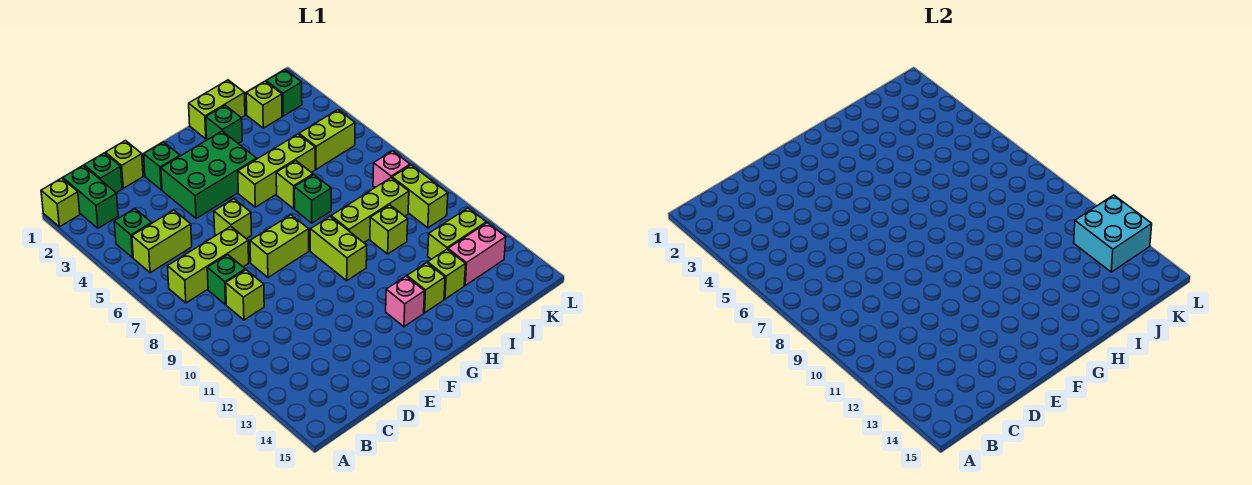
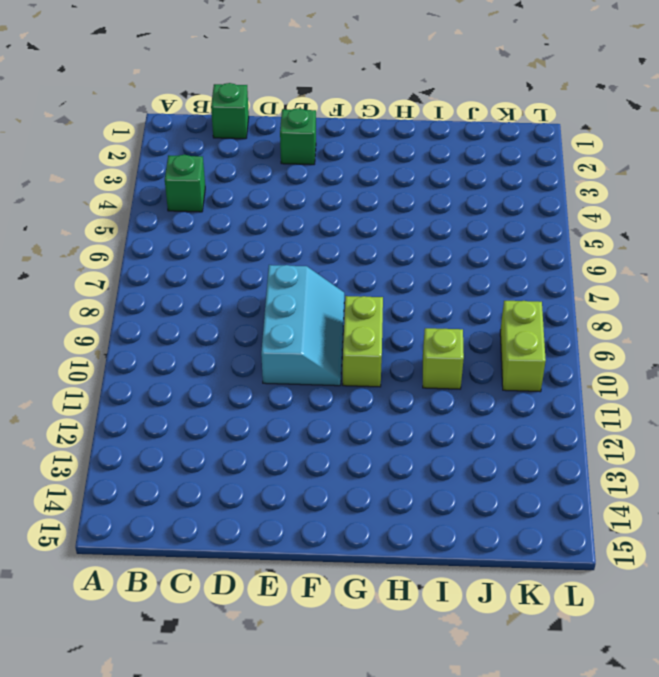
cyan slope E8:F10 level 1 top E -> lime brick E8:F8 level 1
none -> lime brick A1 level 1
none -> green brick B1:B2 level 1
none -> lime brick B5:C5 level 1
none -> lime brick B7:D7 level 1

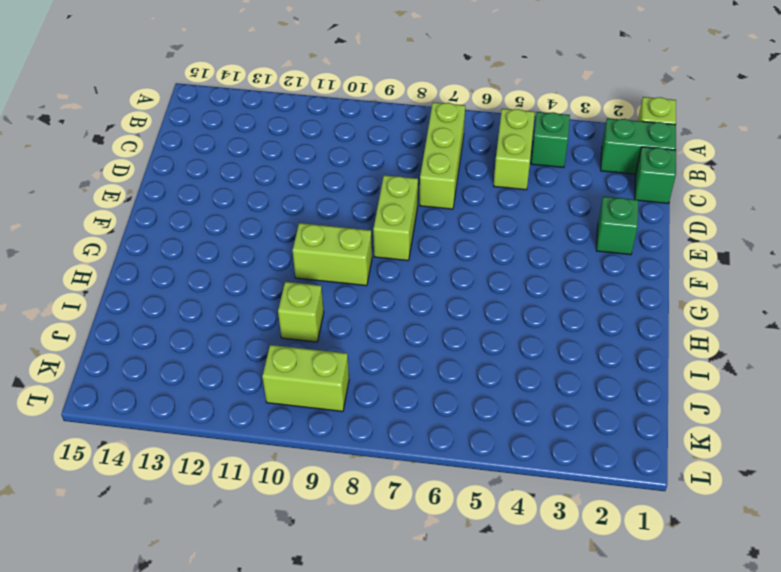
none -> green brick C8 level 1
none -> lime brick C9 level 1
none -> lime brick D1 level 1
none -> green brick E3:G4 level 1

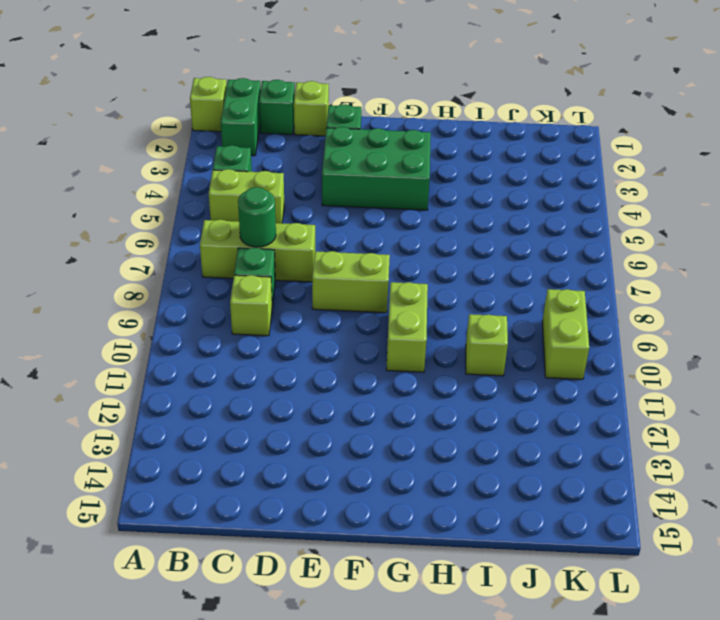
green round brick C7 level 2 -> none
none -> lime brick E6 level 1
none -> lime brick G5:I5 level 1
none -> pink brick G13 level 1
none -> lime brick H1:I1 level 1

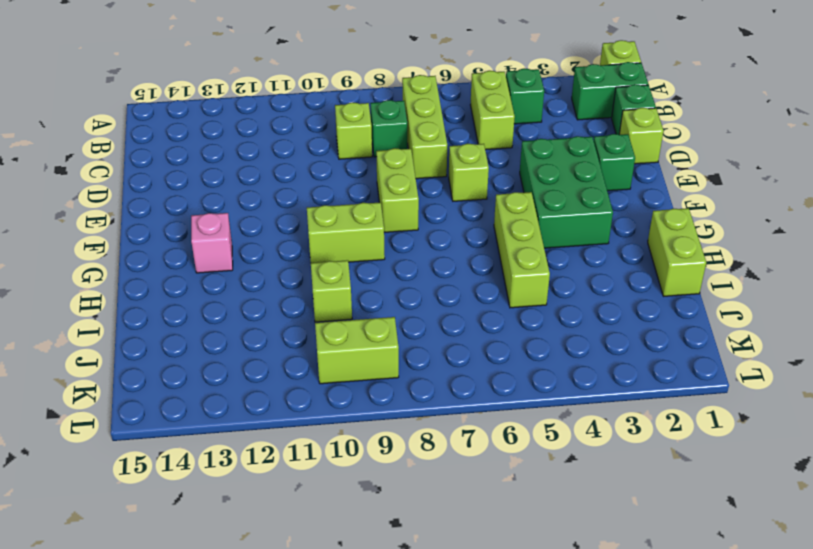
none -> green brick H2 level 1
none -> lime brick H6 level 1
none -> green brick H7 level 1
none -> lime brick H9:J9 level 1

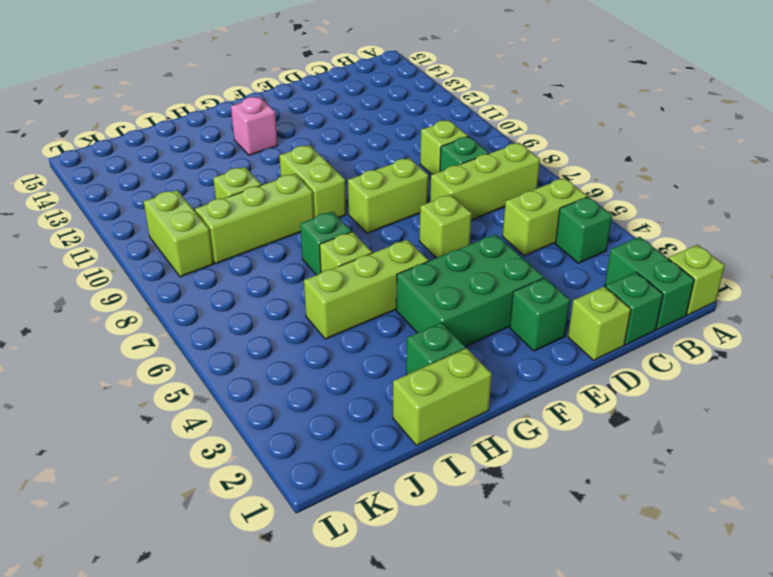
none -> lime brick H13 level 1
none -> lime brick I13 level 1
none -> lime brick J2 level 1
none -> lime brick J5:K5 level 1

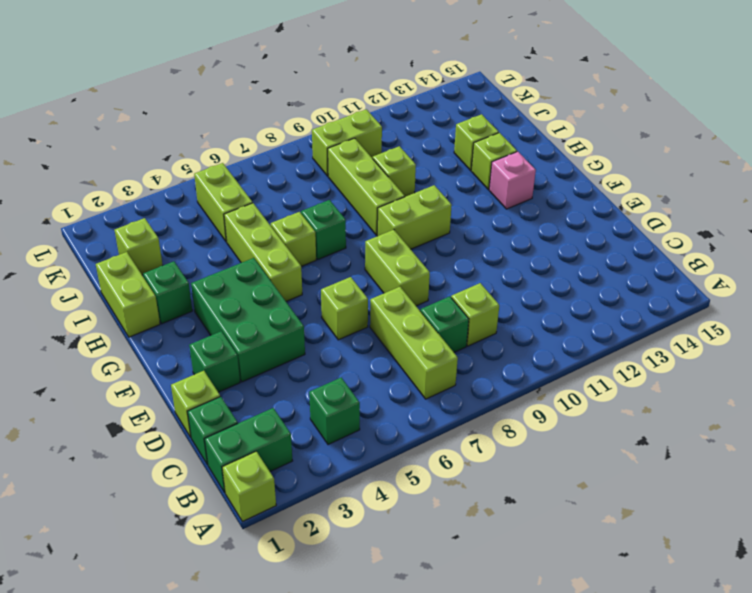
none -> lime brick B5:C5 level 1
none -> lime brick J12:K12 level 1
none -> pink brick J13:K13 level 1
none -> green brick K2 level 1

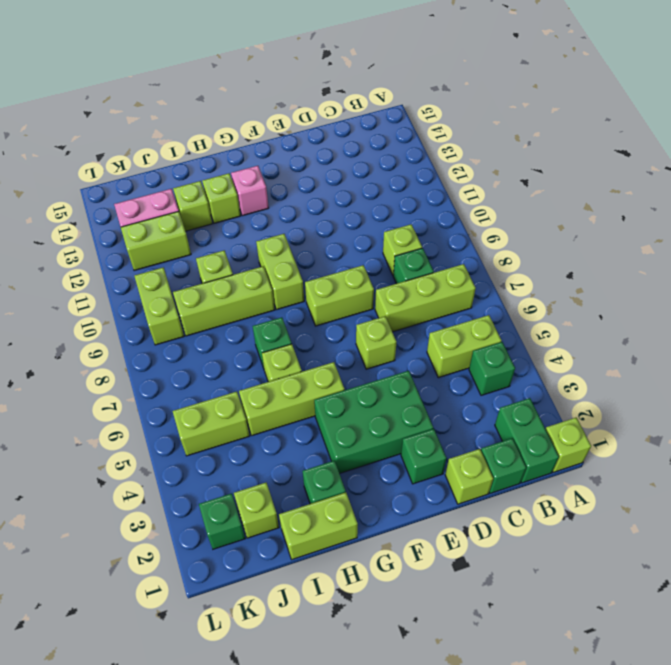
none -> pink brick K8 level 1
none -> cyan brick K12:L13 level 2

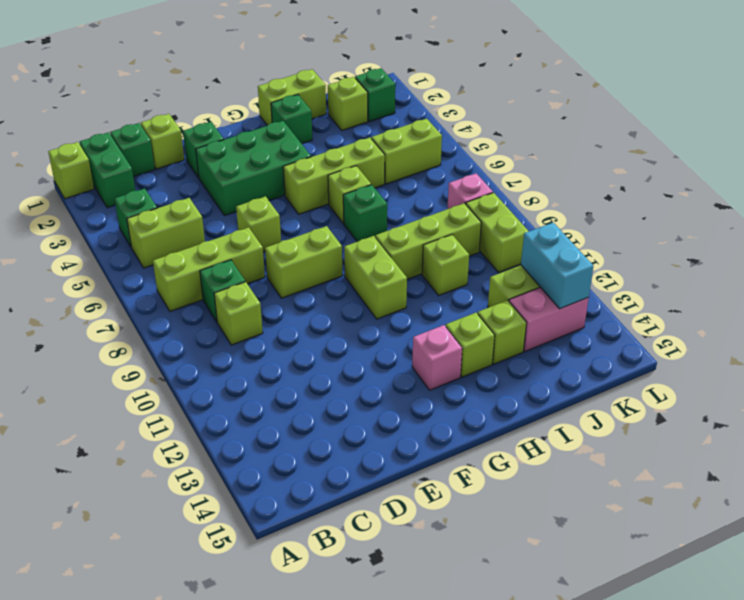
cyan brick K12:K13 level 2 -> cyan brick K12:L13 level 2

